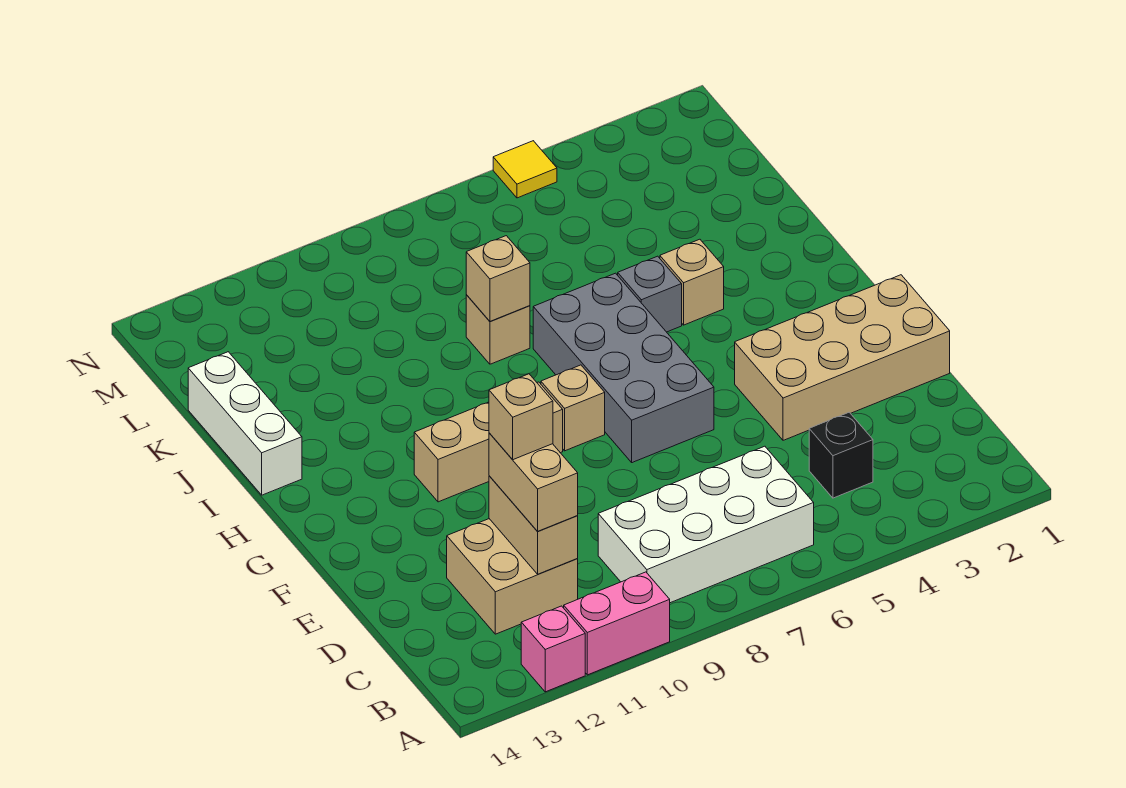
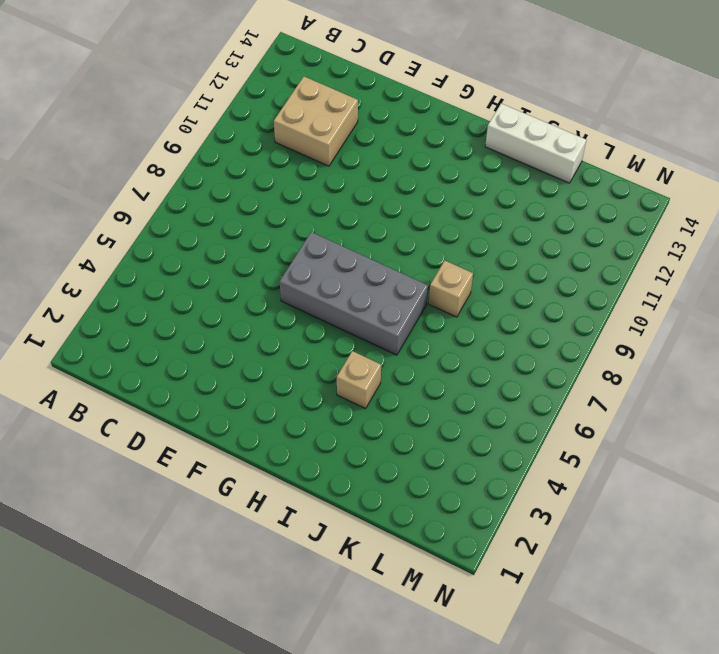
none -> pink brick A10:A11 level 1
none -> pink brick A12 level 1
none -> white brick B6:C9 level 1

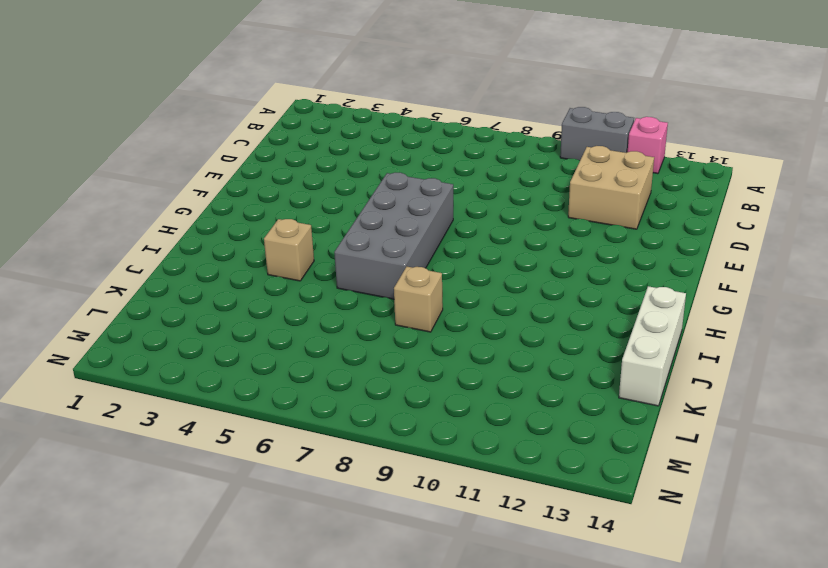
grey brick A10:A11 level 1 -> pink brick A10:A11 level 1
none -> white brick B6:C9 level 1
none -> black brick C4 level 1
none -> tan brick E1:F4 level 1

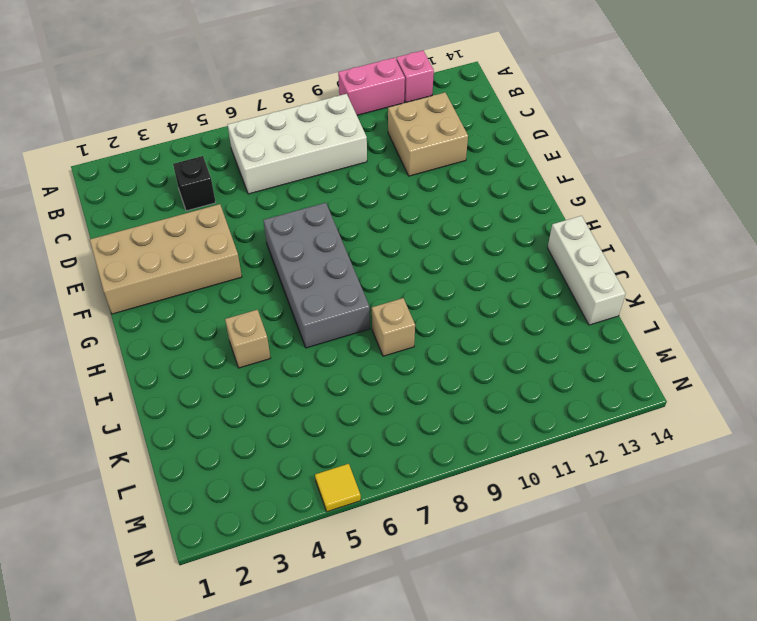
none -> tan brick G8 level 1
none -> tan brick G9:G11 level 1
none -> grey brick I5 level 1

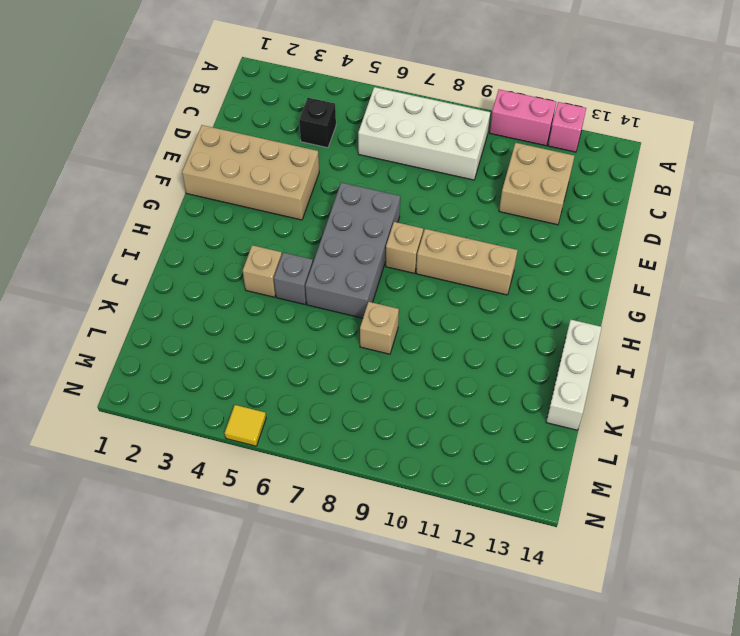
none -> tan brick C11:D11 level 2
none -> tan brick J8 level 2
none -> tan brick C11:D11 level 3

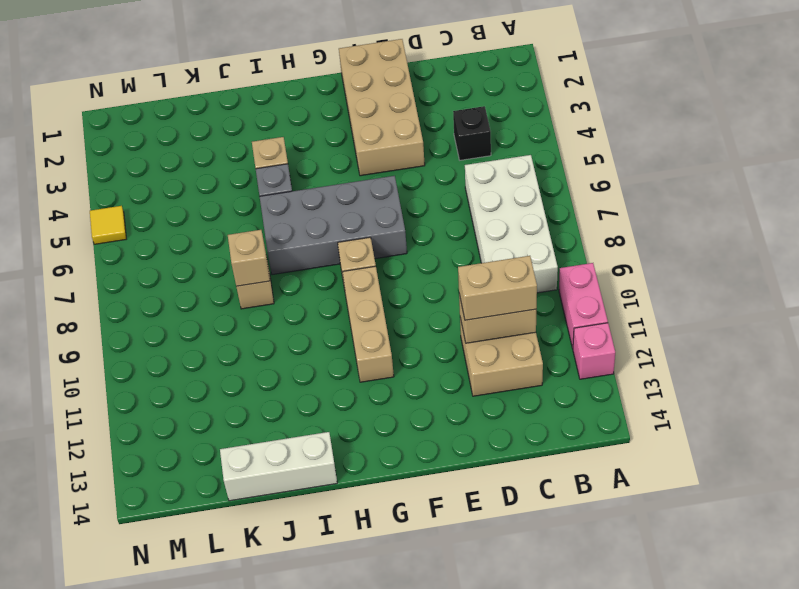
none -> tan brick D11 level 4

